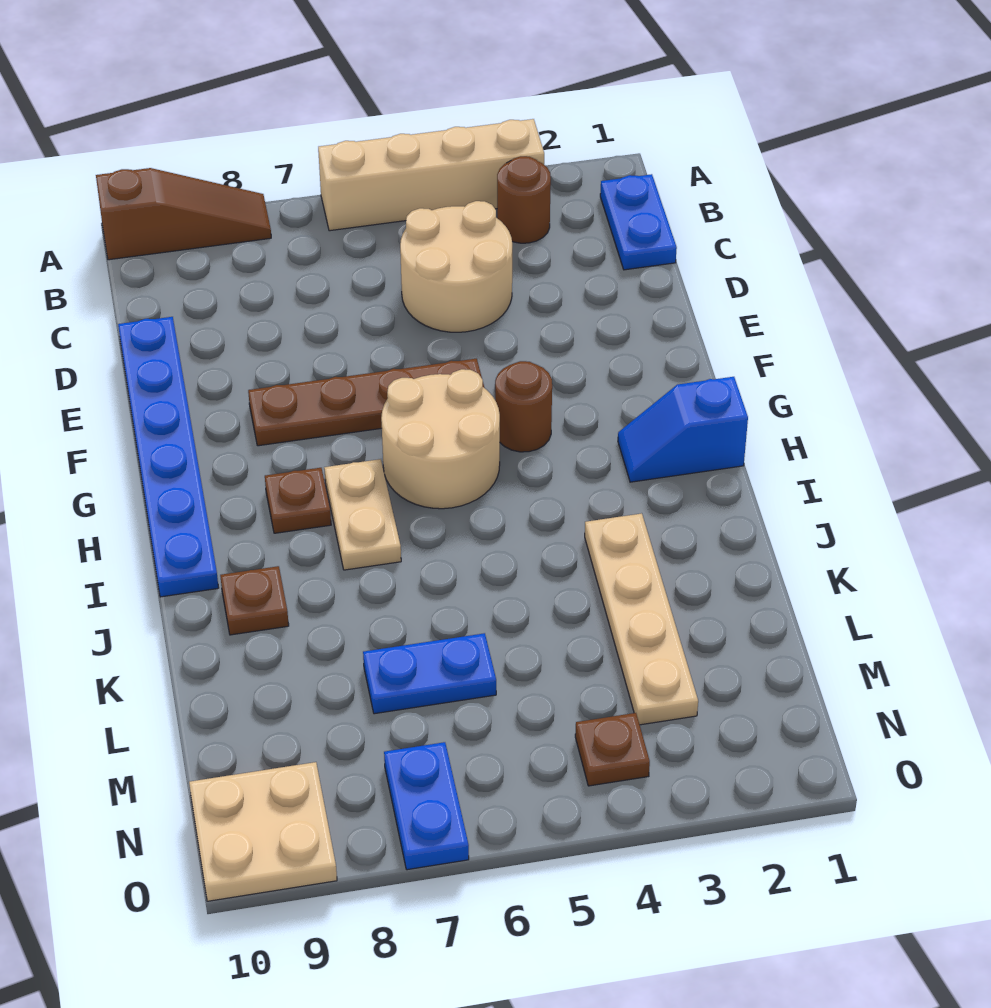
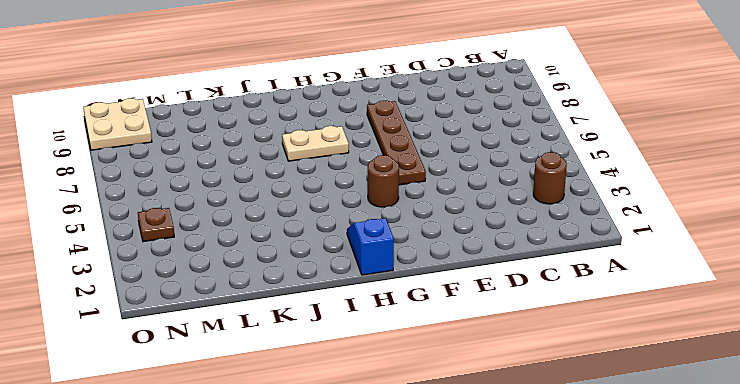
none -> tan brick A3:A6 level 1
none -> brown slope A8:A10 level 1 top 10
none -> blue plate B1:C1 level 1

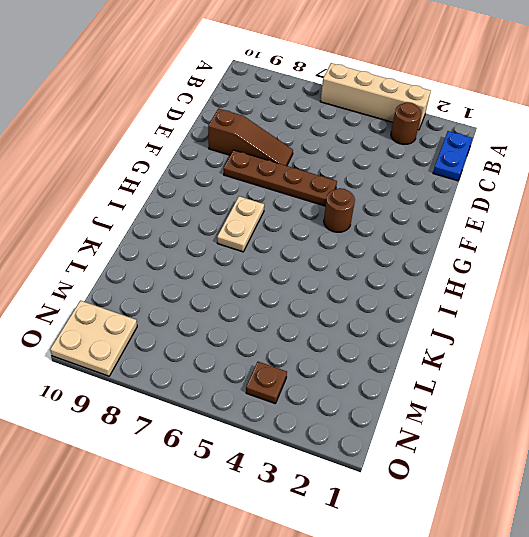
brown slope E7:E9 level 1 top 9 -> brown slope A8:A10 level 1 top 10
none -> tan round brick C4:D5 level 1
none -> blue plate D10:I10 level 1
none -> tan round brick G5:H6 level 1

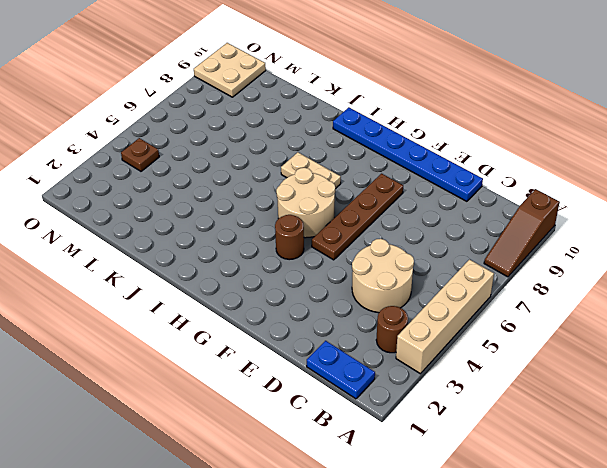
none -> blue slope H1:H2 level 1 top 1
none -> brown plate H8 level 1
none -> tan plate J3:M3 level 1

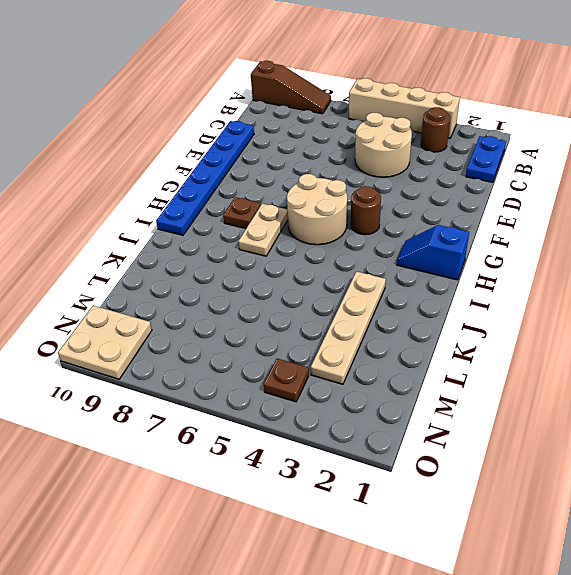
none -> brown plate F5:F8 level 1
none -> brown plate J9 level 1
none -> blue plate L6:L7 level 1

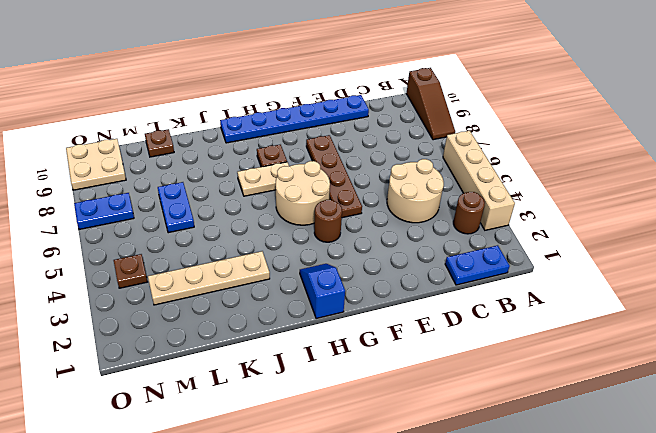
brown plate L10 level 1 -> brown plate J9 level 1

